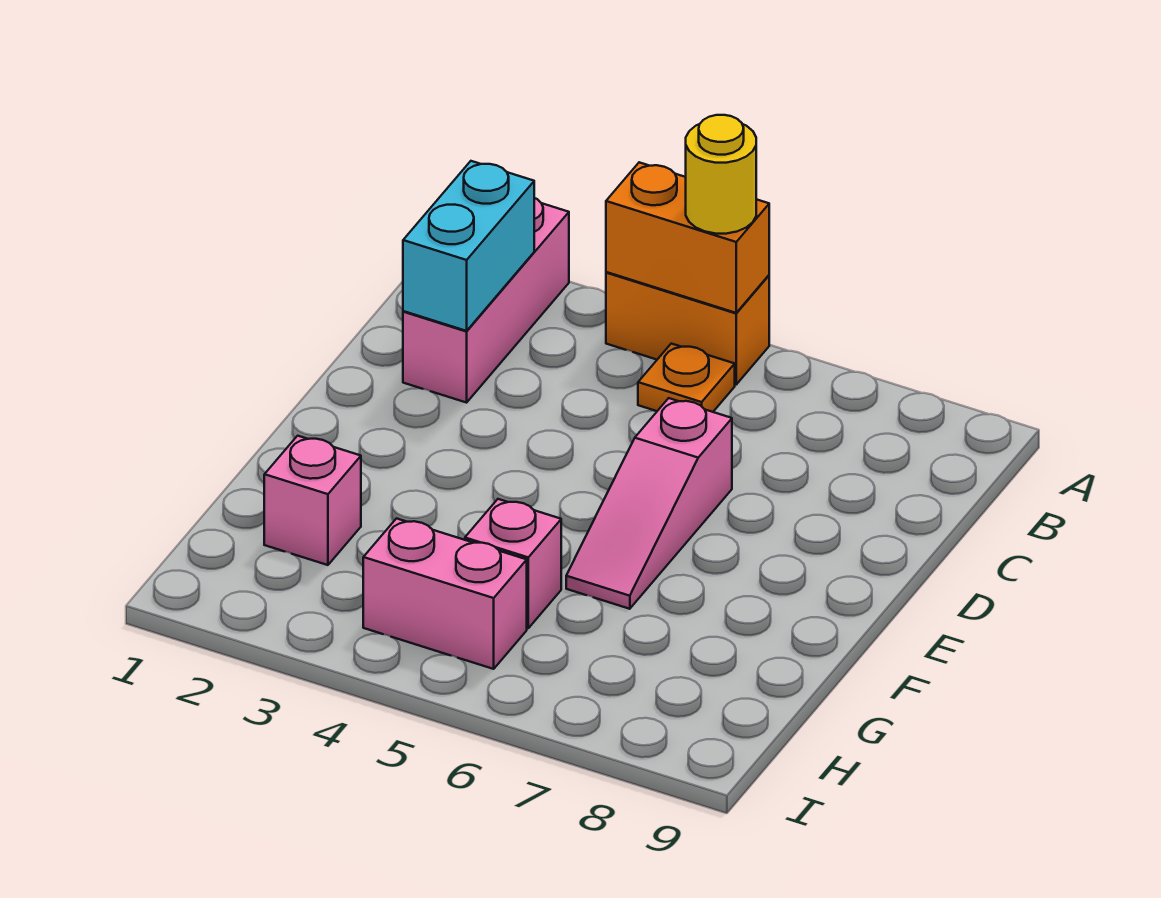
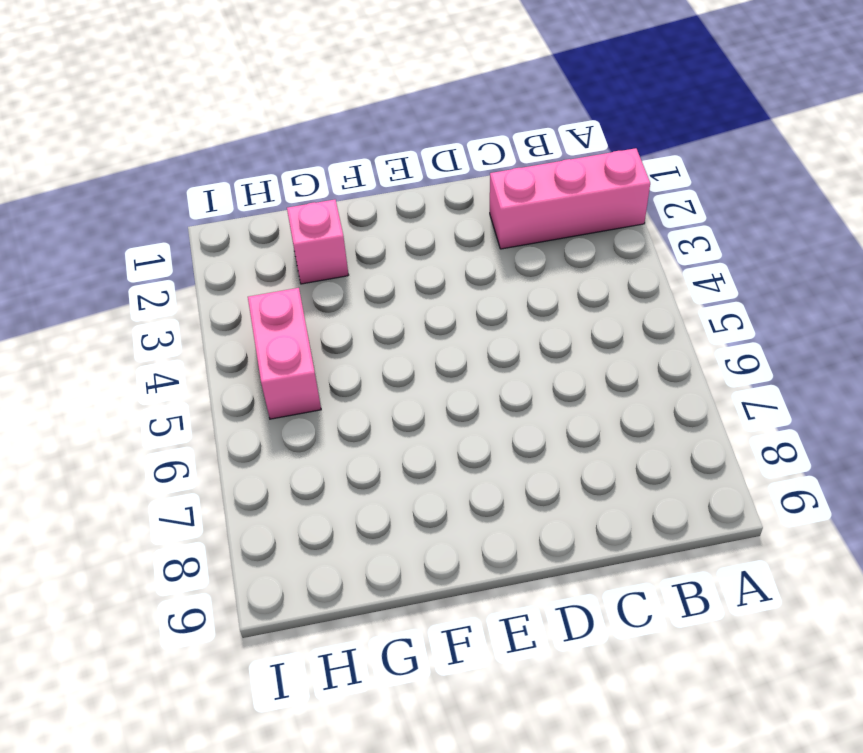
none -> orange brick A4:A5 level 1
none -> orange plate B5 level 1

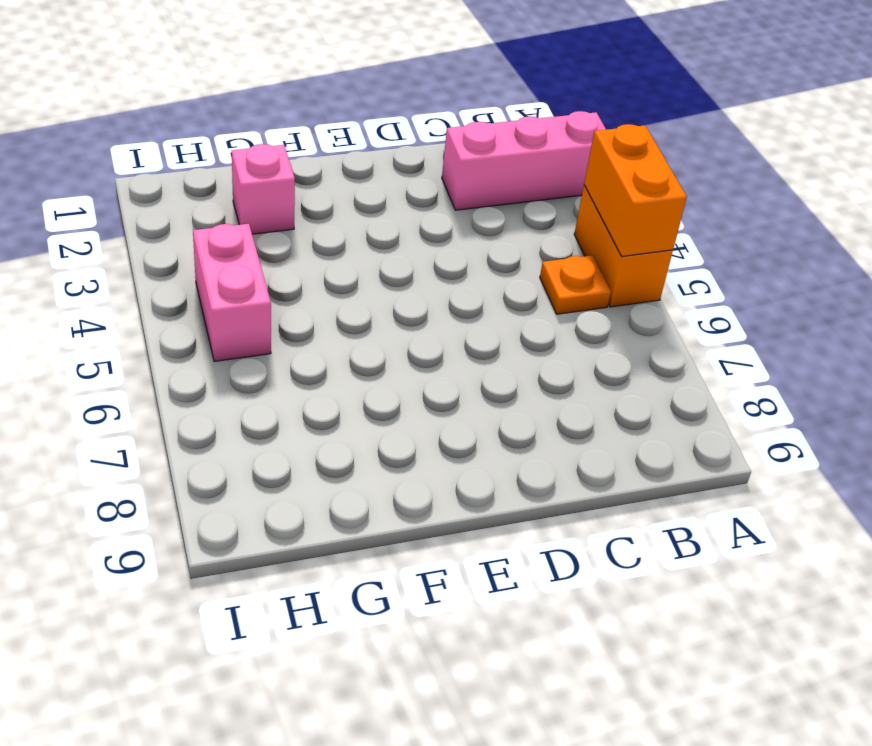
none -> pink slope D6:F6 level 1 top D
none -> pink brick G5 level 1

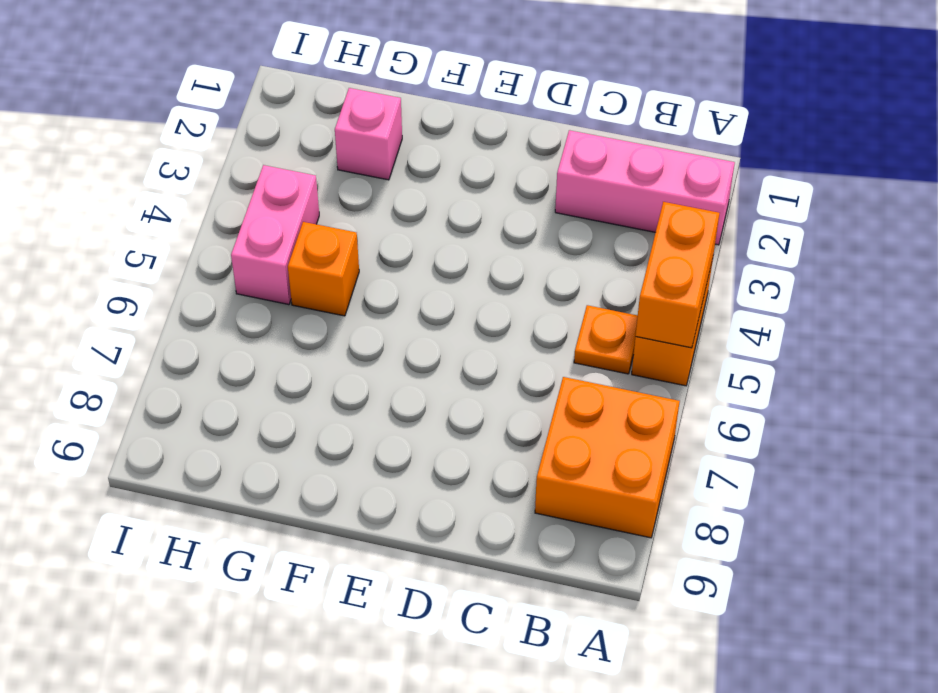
orange brick A7:B8 level 1 -> none
orange brick G5 level 1 -> pink brick G5 level 1
none -> pink slope D6:F6 level 1 top D
none -> cyan brick B2:C2 level 2

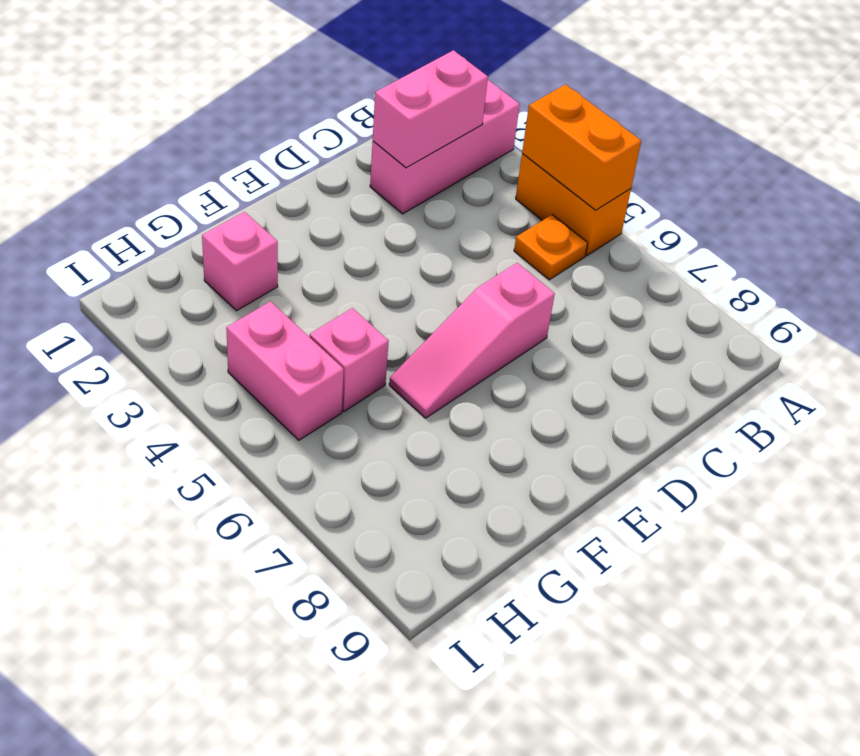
pink brick B2:C2 level 2 -> cyan brick B2:C2 level 2
none -> yellow round brick A5 level 3

